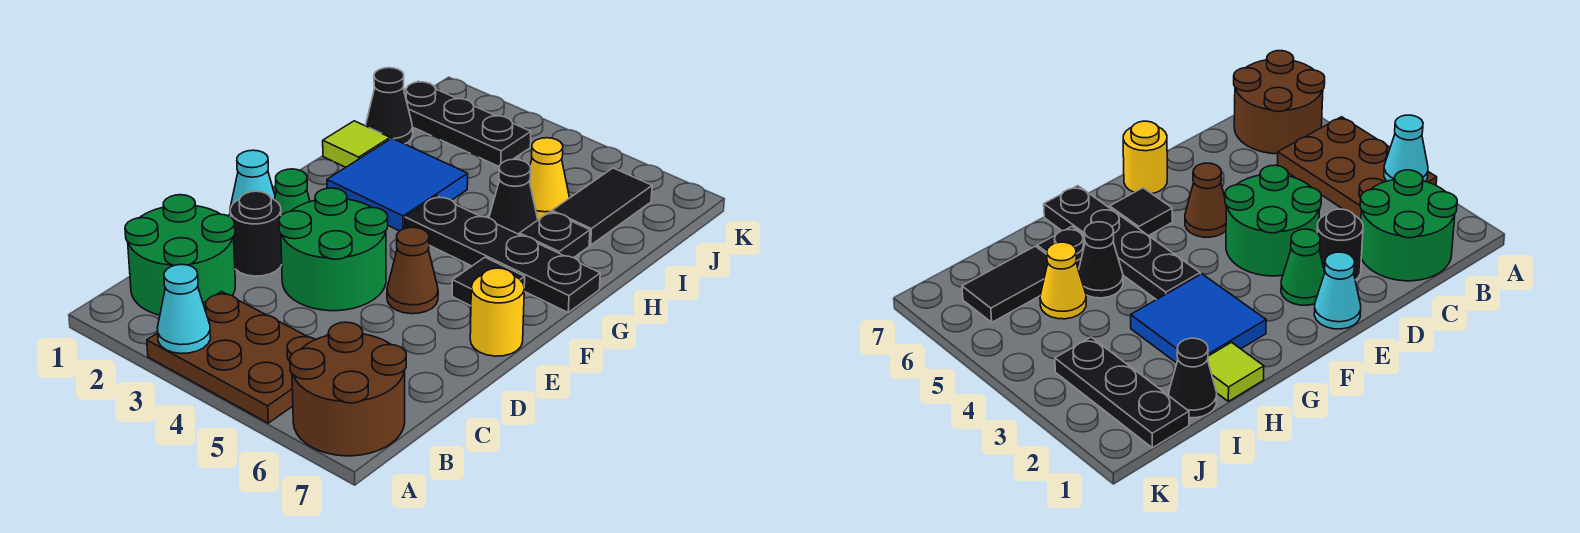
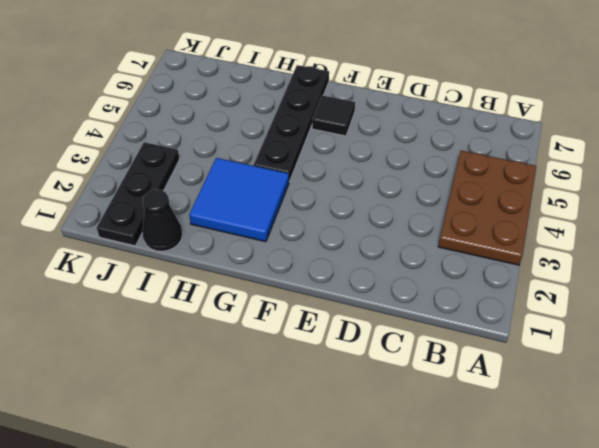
none -> brown round brick A6:B7 level 1
none -> green round brick B1:C2 level 1
none -> black round brick D2 level 1

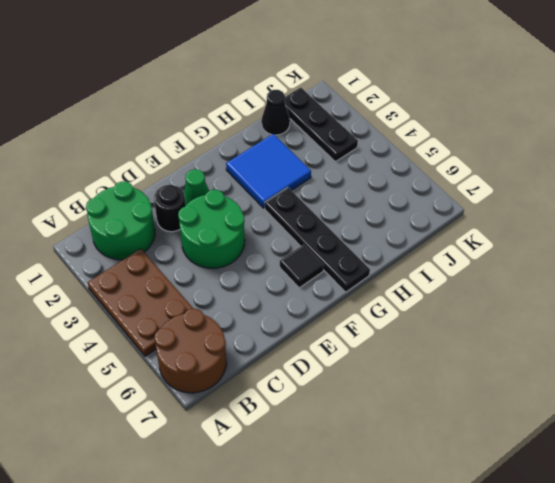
none -> cyan cone E1 level 1
none -> brown cone E5 level 1
none -> yellow round brick E7 level 1

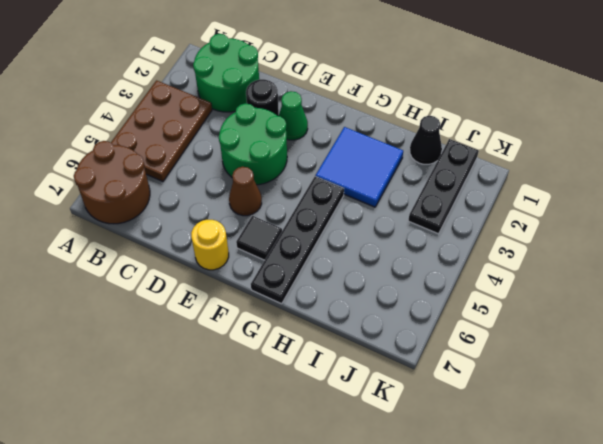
none -> cyan cone E1 level 1
none -> lime tile H1 level 1
none -> black cone H5 level 1

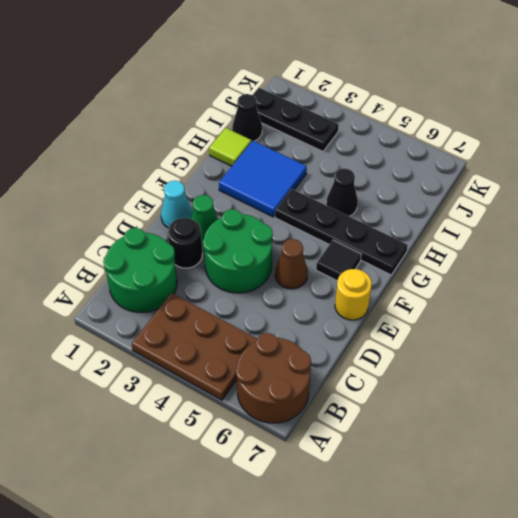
none -> black plate H6 level 1
none -> yellow cone I5 level 1
none -> black tile I6:J6 level 1

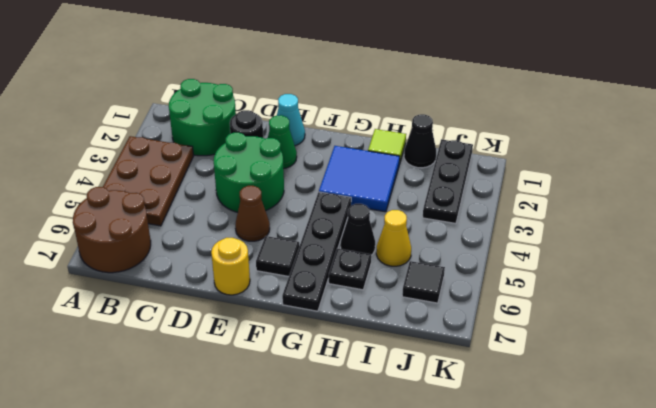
black tile J6 level 1 -> black tile I6:J6 level 1
none -> cyan cone A3 level 2

